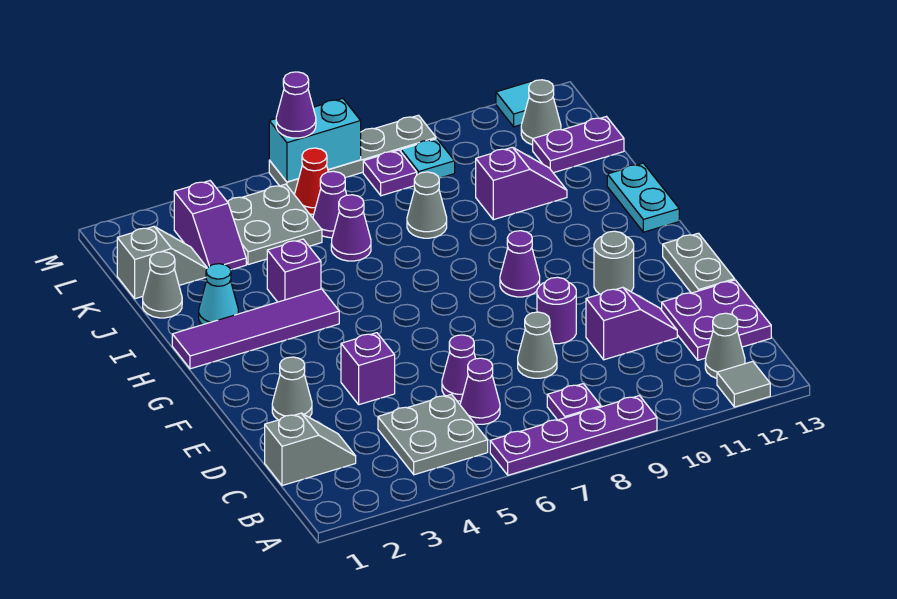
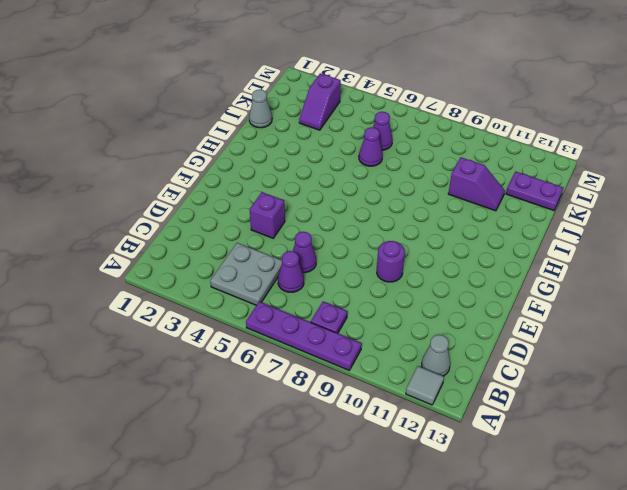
none -> grey slope C1:C2 level 1 top 1
none -> purple plate C12:D13 level 1
none -> grey cone D8 level 1
none -> purple slope D10:D11 level 1 top 10

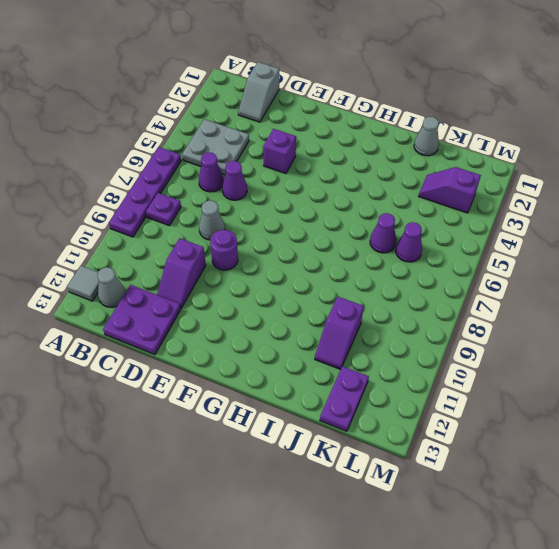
none -> grey cone E2 level 1
none -> grey plate E13:F13 level 1
none -> grey round brick F11 level 1
none -> purple cone G9 level 1

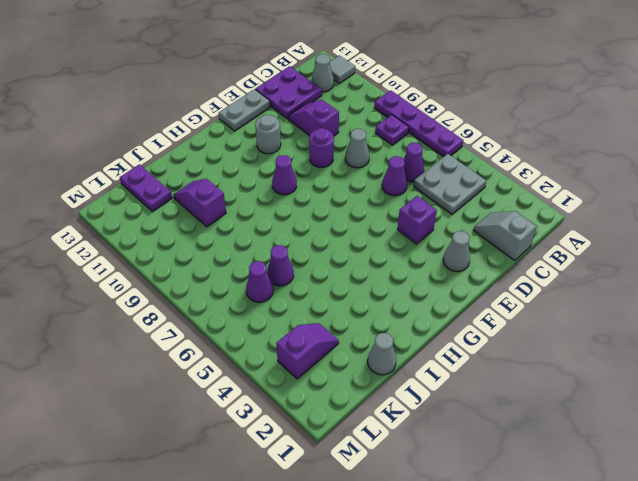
none -> purple tile H1:H4 level 1
none -> cyan plate H13:I13 level 1
none -> cyan cone I2 level 1
none -> purple brick I4 level 1

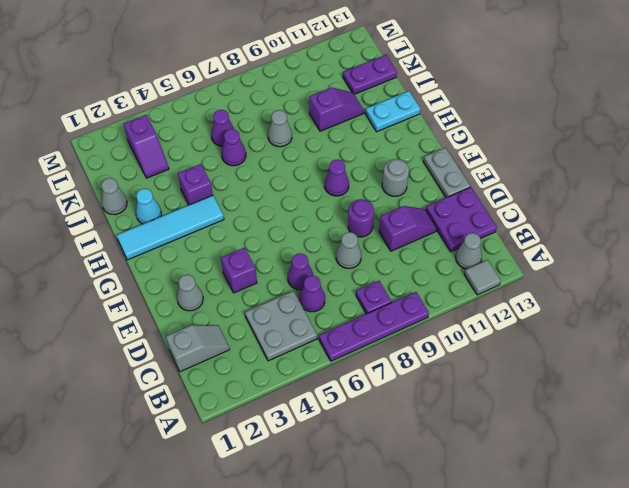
cyan tile H1:H4 level 1 -> purple tile H1:H4 level 1
cyan plate I12:I13 level 1 -> cyan plate H13:I13 level 1
none -> grey slope K1:K2 level 1 top 1
none -> grey plate K4:L5 level 1
none -> red cone L6 level 1
none -> purple plate L8 level 1

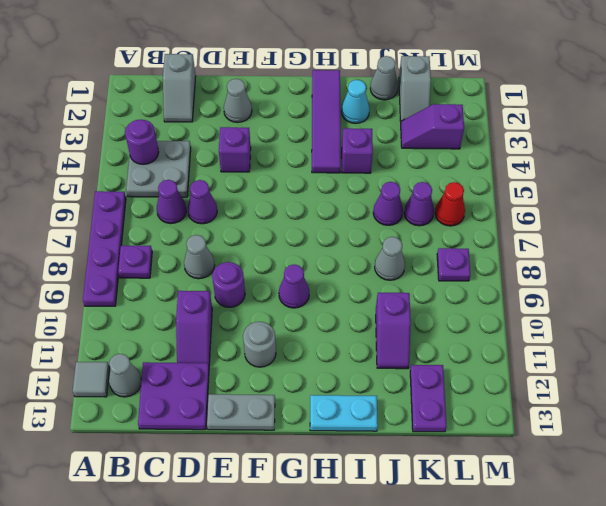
purple round brick B4 level 2 -> none
none -> grey plate K4:L5 level 1
none -> cyan plate L9 level 1
none -> grey cone L12 level 1
none -> grey plate M6:M9 level 1

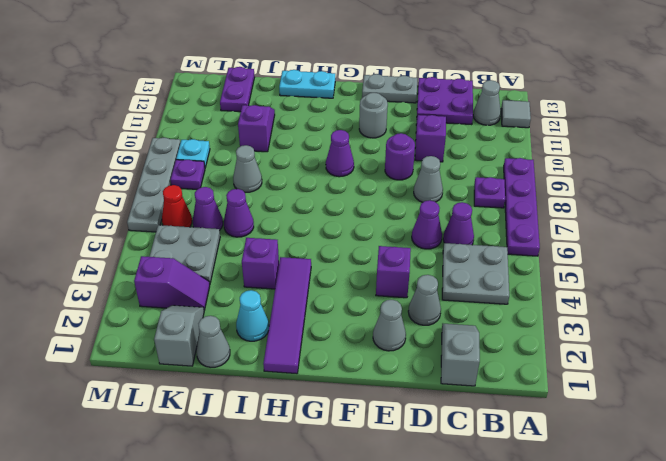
grey cone D3 level 1 -> grey cone L12 level 1
none -> cyan tile M12 level 1
none -> cyan brick M6:M7 level 2
none -> purple cone M6 level 3

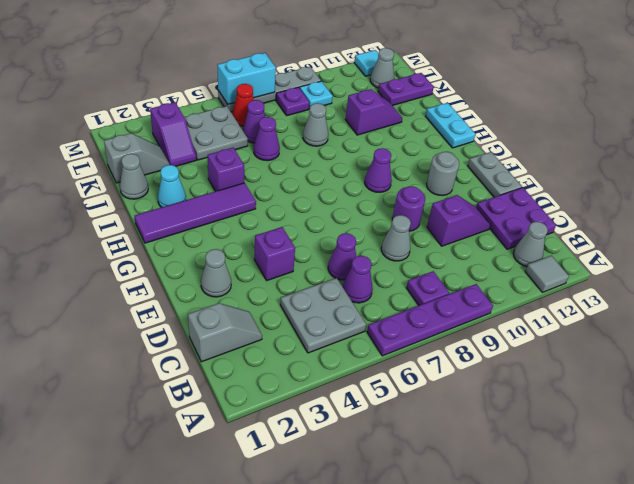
none -> purple cone M6 level 3

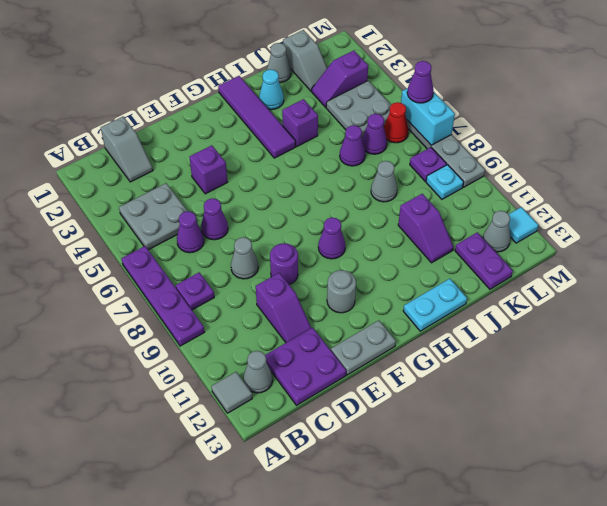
none -> grey cone E2 level 1

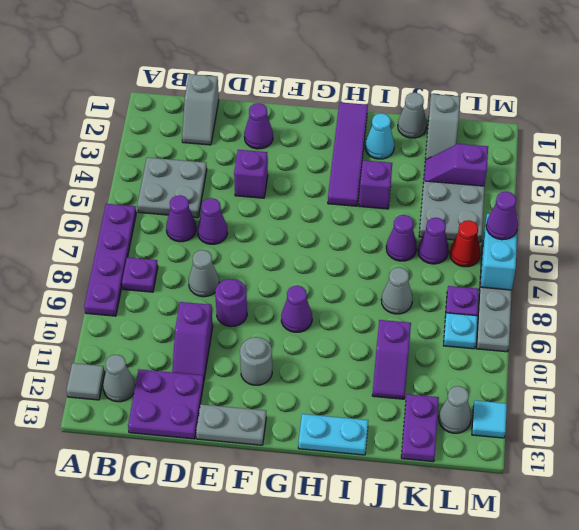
purple cone E2 level 1 -> grey cone E2 level 1

